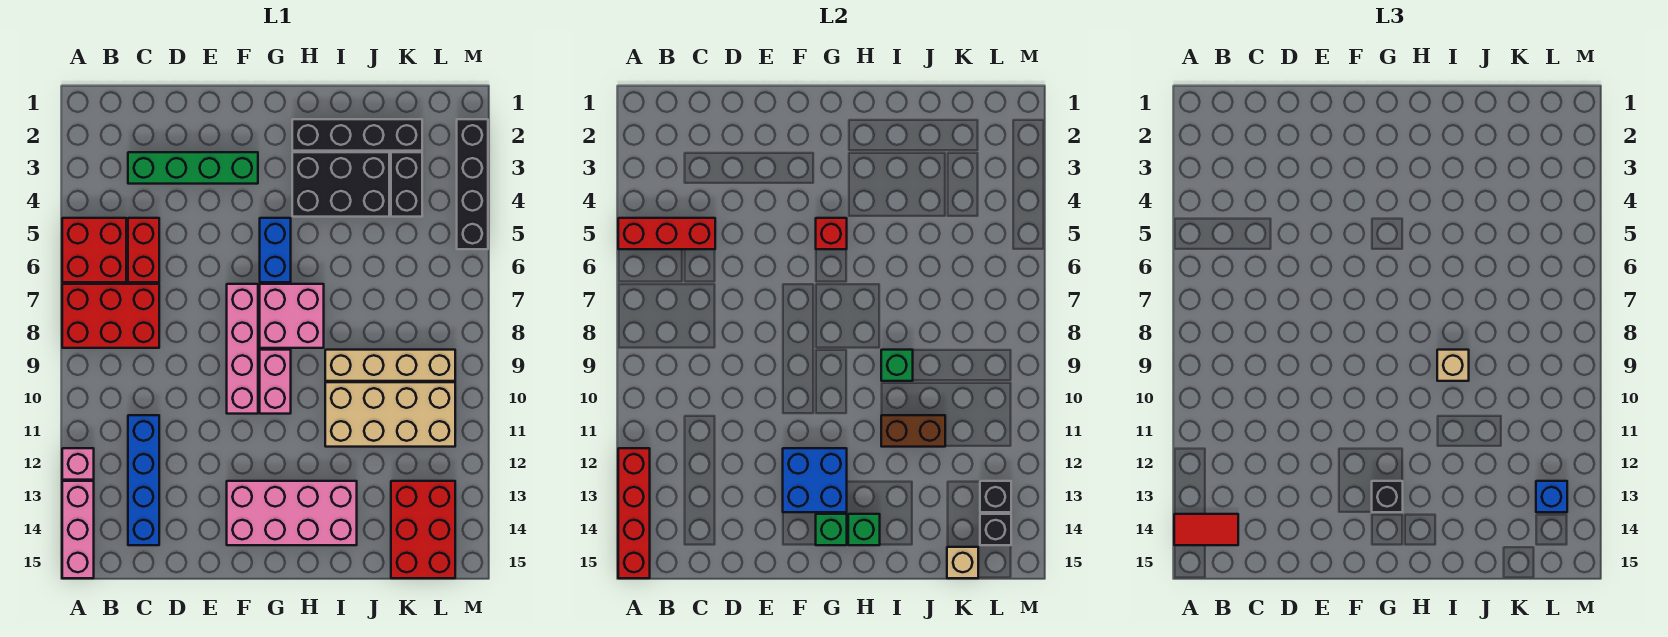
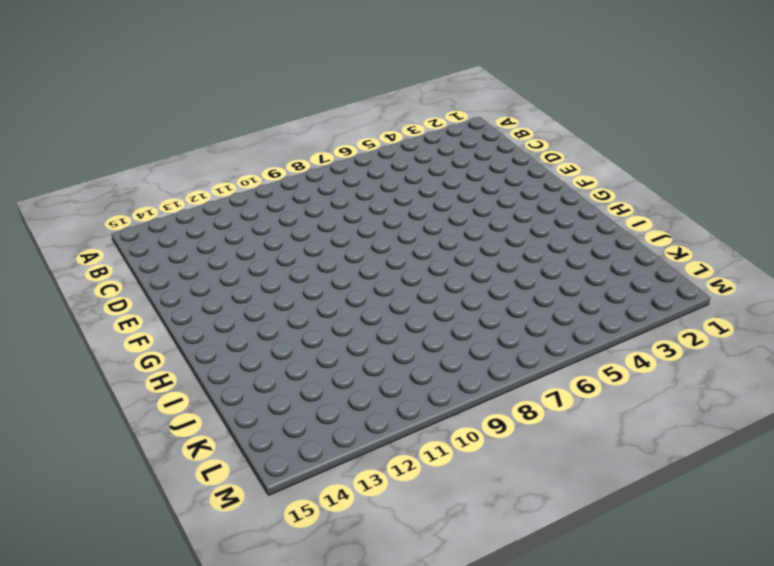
none -> red brick A5:B6 level 1
none -> red brick A7:C8 level 1
none -> pink brick A12 level 1
none -> pink brick A13:A15 level 1

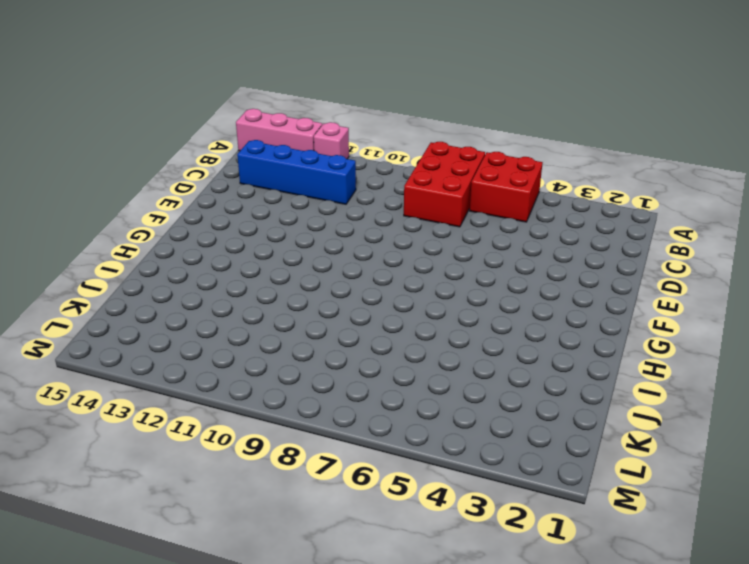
none -> green brick C3:F3 level 1
none -> red brick C5:C6 level 1
none -> pink brick F7:F10 level 1
none -> pink brick F13:I14 level 1

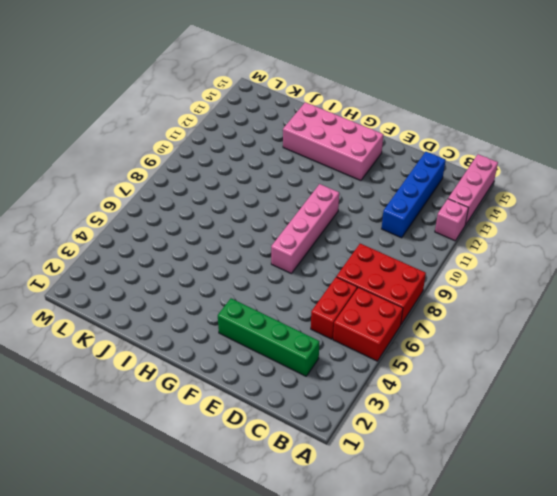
none -> blue brick G5:G6 level 1
none -> pink brick G7:H8 level 1
none -> pink brick G9:G10 level 1
none -> black brick H2:K2 level 1

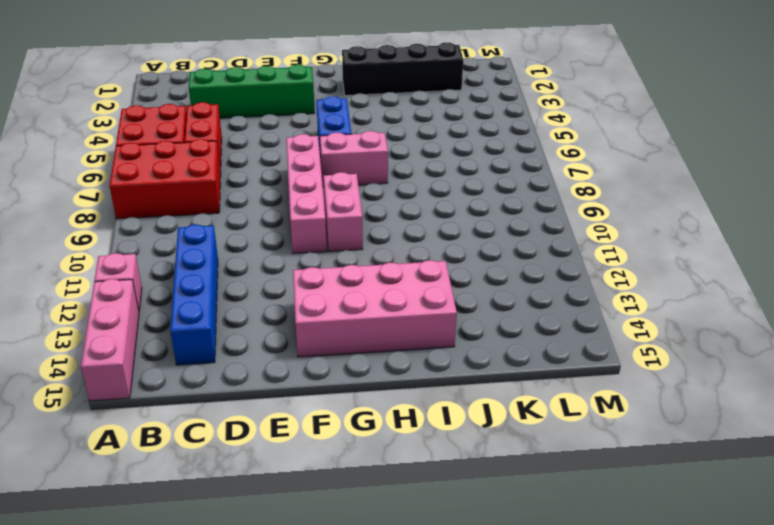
pink brick G7:H7 level 1 -> pink brick G7:H8 level 1
none -> black brick H3:J4 level 1
none -> tan brick I9:L9 level 1
none -> tan brick I10:L11 level 1
none -> black brick K3:K4 level 1

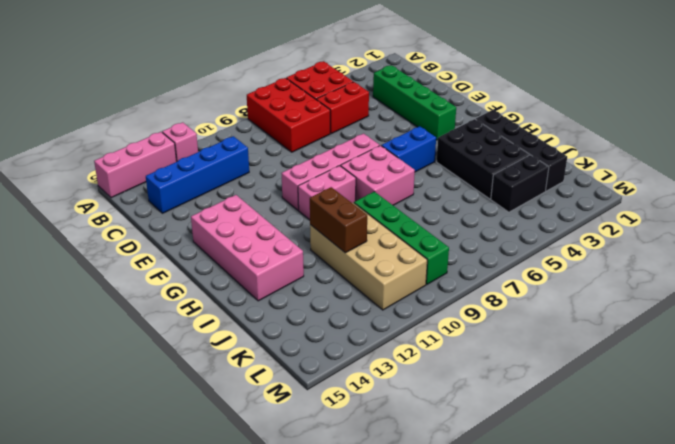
green brick I9:L9 level 1 -> tan brick I9:L9 level 1
none -> red brick K13:L15 level 1
none -> black brick M2:M5 level 1
none -> red brick A5:C5 level 2
none -> red brick A12:A15 level 2

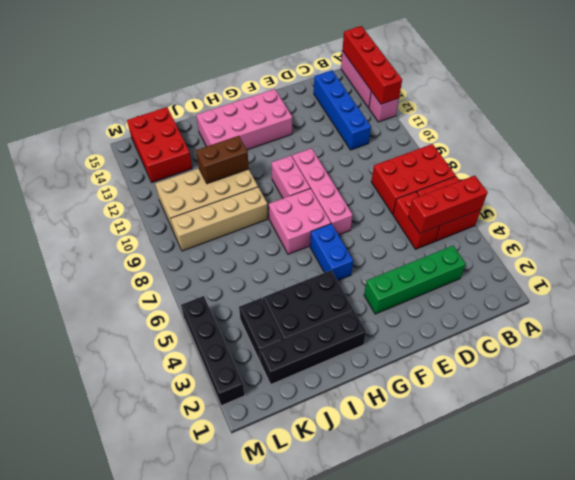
none -> blue brick F12:G13 level 2
none -> red brick G5 level 2
none -> green brick G14 level 2
none -> green brick H14 level 2

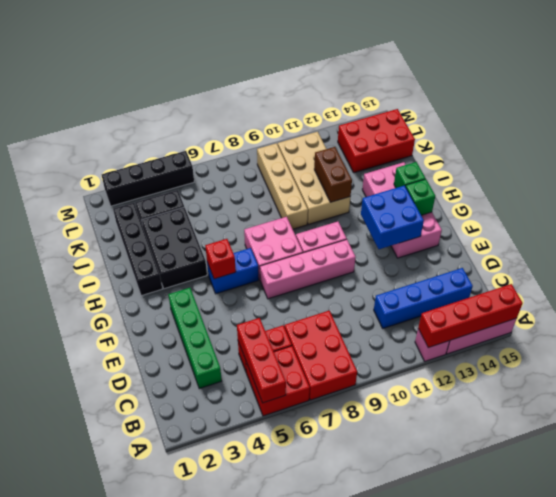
none -> green brick I9 level 2
none -> tan brick K15 level 2
none -> black brick L13 level 2
none -> black brick L14 level 2

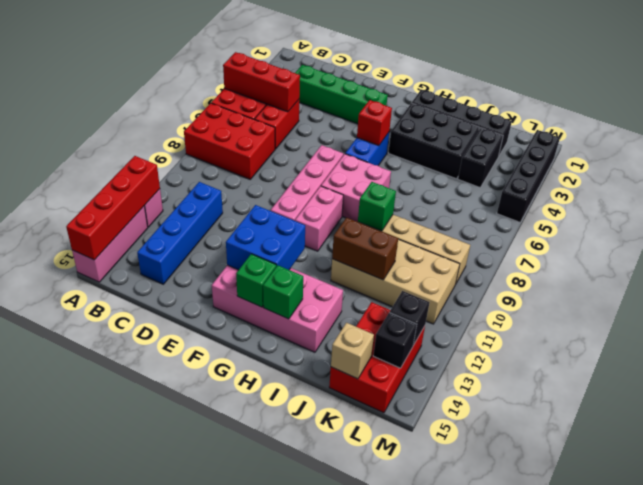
none -> red tile A14:B14 level 3
none -> black brick G13 level 3
none -> tan brick I9 level 3
none -> blue brick L13 level 3

